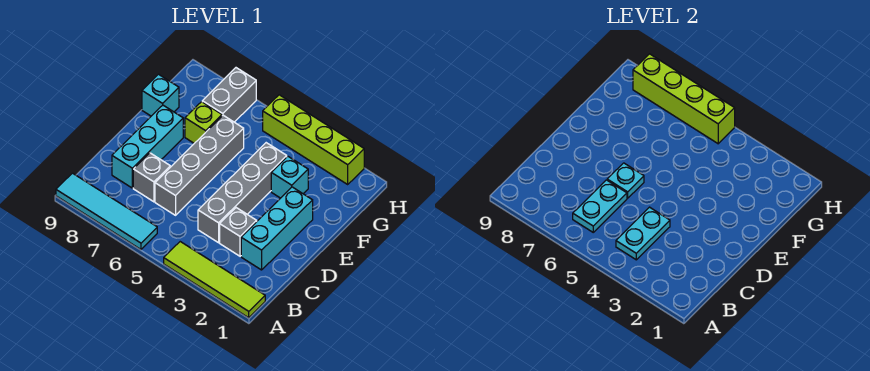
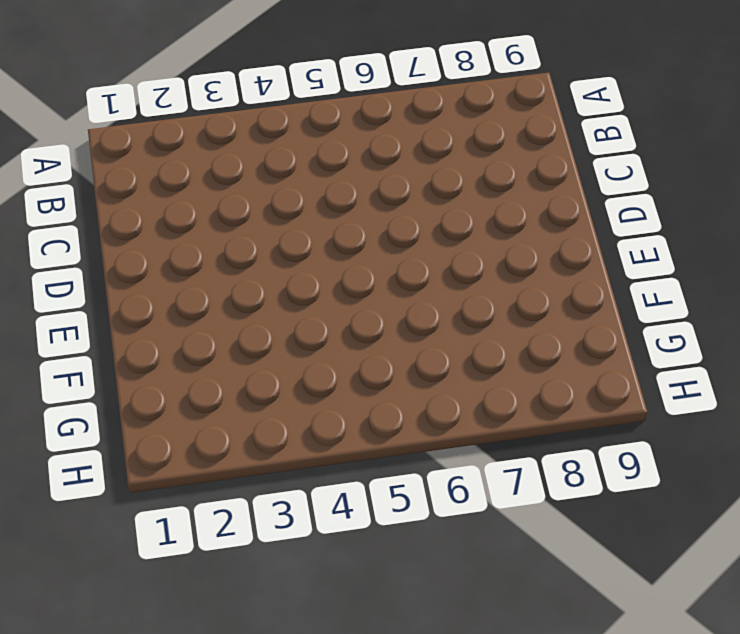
none -> lime tile A1:A4 level 1
none -> cyan tile A6:A9 level 1
none -> cyan brick C2:E2 level 1

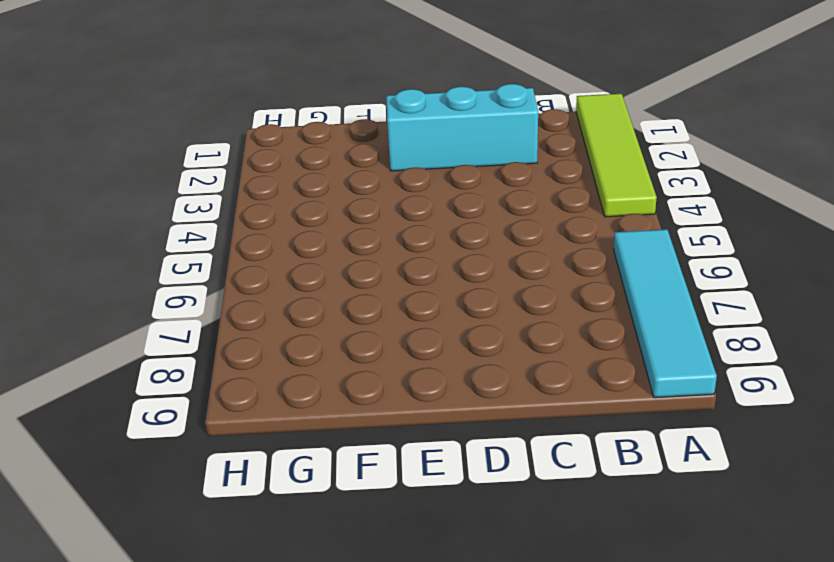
none -> grey brick C3 level 1
none -> grey brick C4:F4 level 1
none -> grey brick C6:F6 level 1

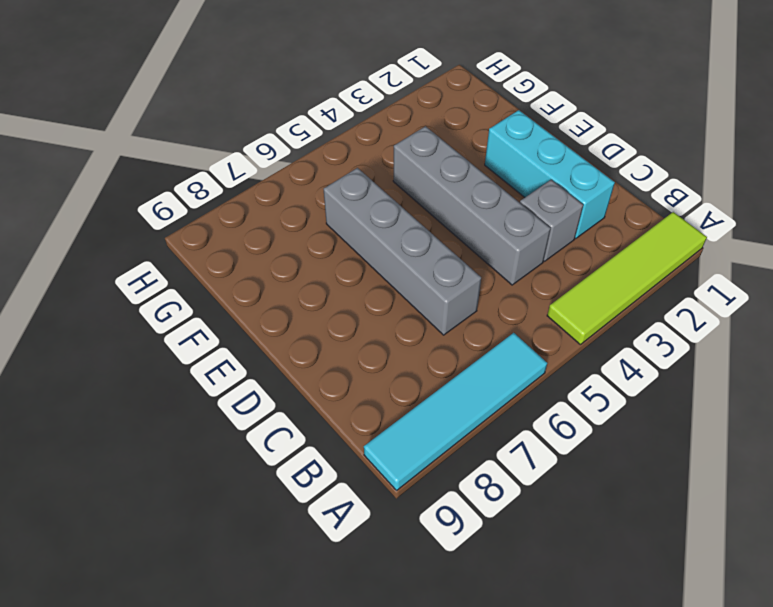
none -> grey brick C7 level 1
none -> cyan brick C8:E8 level 1
none -> cyan brick F3 level 1

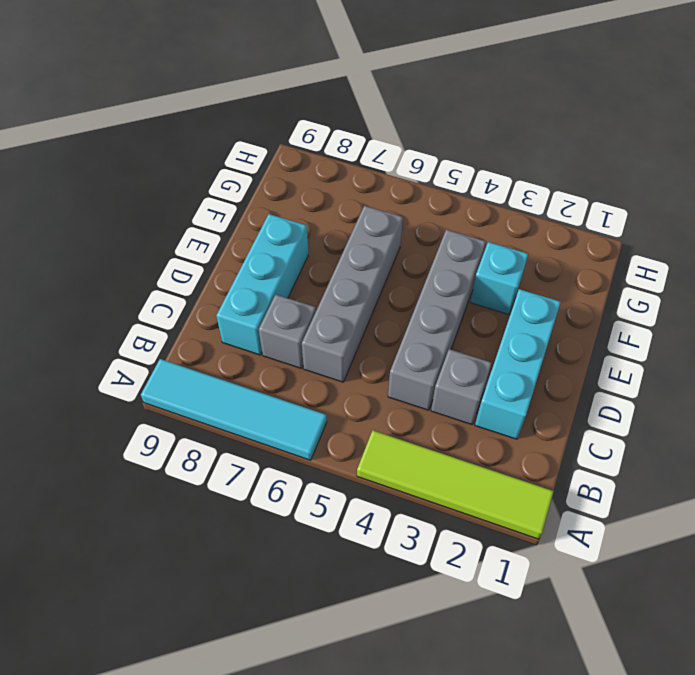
none -> lime brick F7 level 1
none -> cyan brick F9 level 1
none -> grey brick G7:H7 level 1

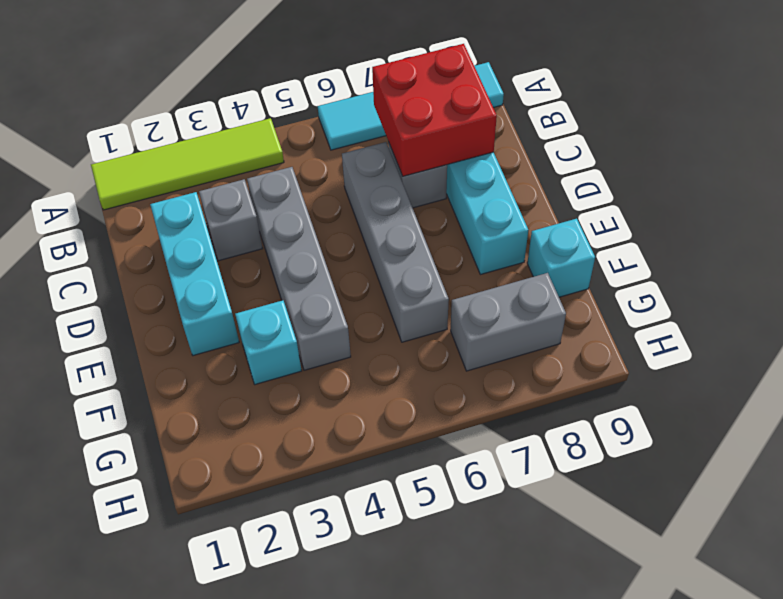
red brick B7:C8 level 2 -> none
grey brick G7:G8 level 1 -> grey brick G7:H7 level 1
none -> lime brick F7 level 1
none -> lime brick H2:H5 level 1
none -> cyan plate B4:C4 level 2

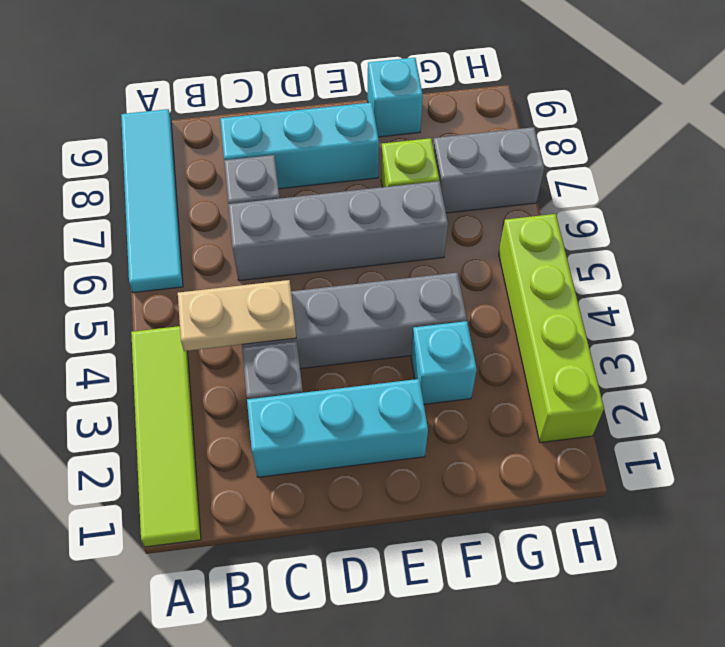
tan plate B4:C4 level 2 -> cyan plate B4:C4 level 2
none -> cyan plate B6:C6 level 2
none -> cyan plate D6 level 2
none -> lime brick H5:H8 level 2

